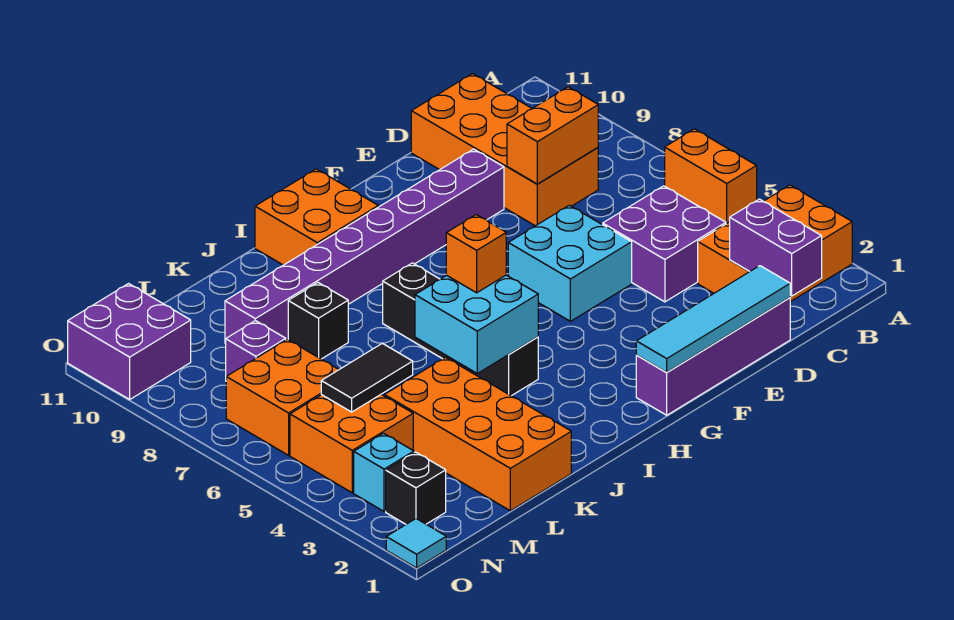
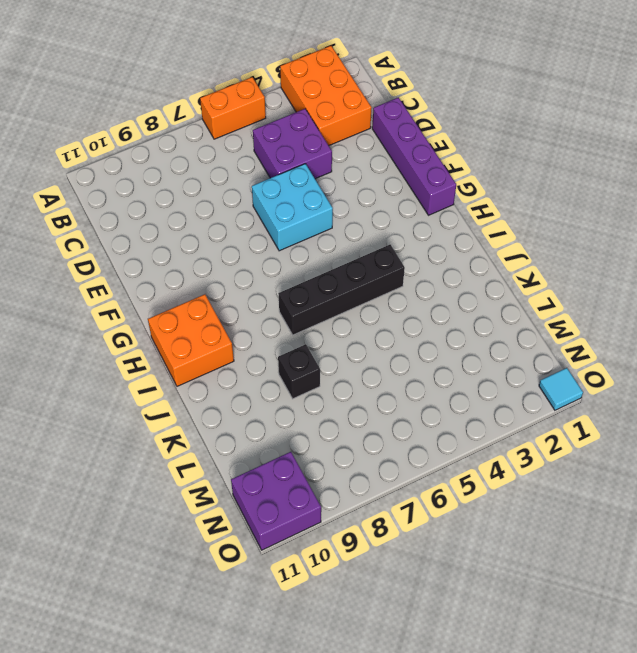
none -> orange brick C8:D11 level 1
none -> purple brick E9:L9 level 1
none -> orange brick K1:L4 level 1

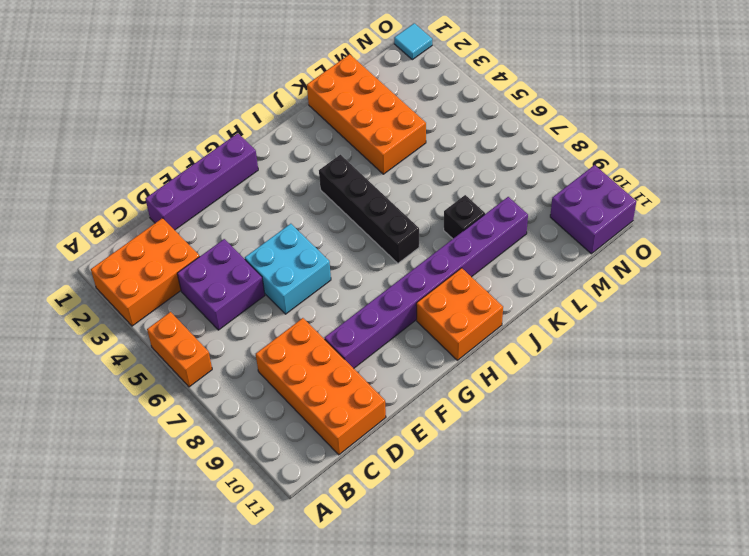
none -> orange brick M4:N5 level 1
none -> orange brick M6:N7 level 1
none -> purple brick M8 level 1

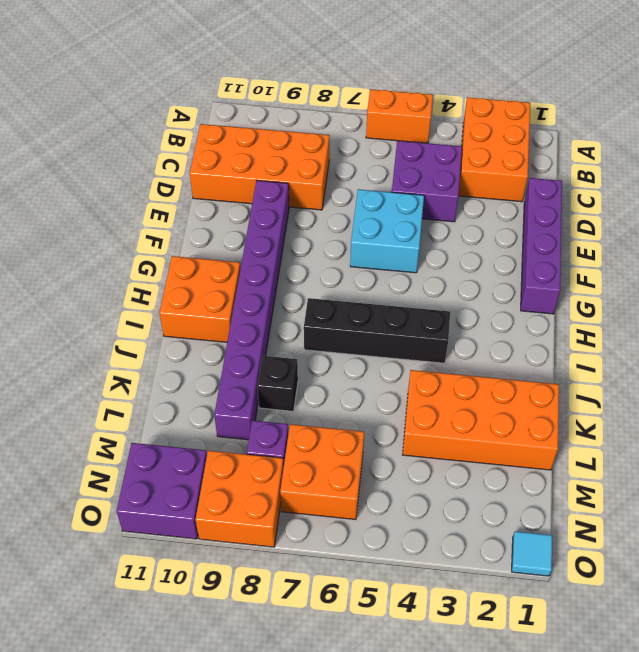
orange brick N8:O9 level 1 -> orange brick M4:N5 level 1
none -> black brick N2 level 1
none -> cyan brick N3 level 1
none -> purple brick C1:C2 level 2

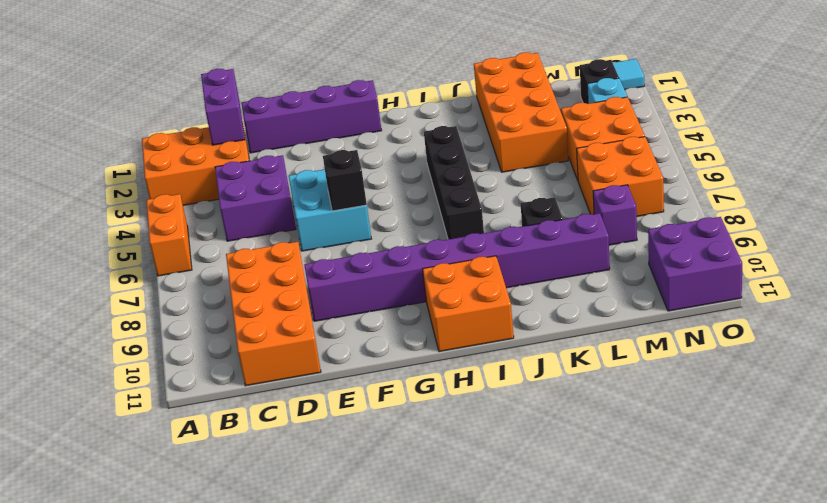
black brick F6 level 2 -> none
none -> orange brick C8:D8 level 2
none -> cyan tile D1:G1 level 2
none -> cyan brick I4:J5 level 2

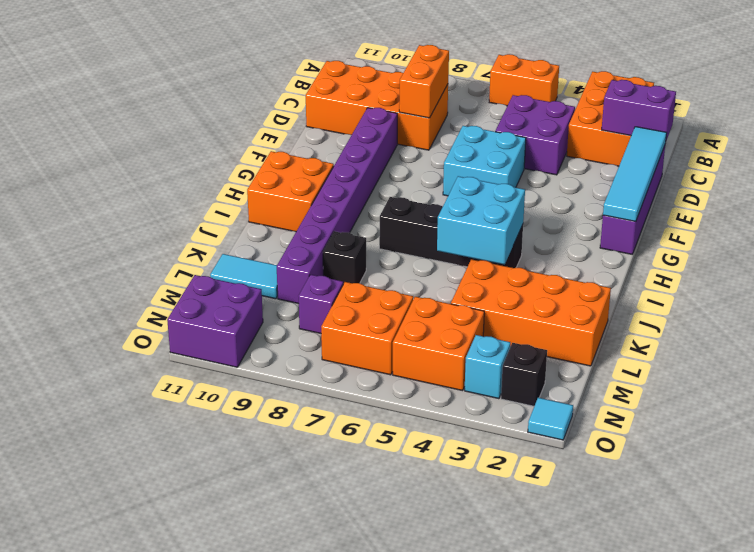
cyan tile L10:L11 level 1 -> none
none -> black tile L5:M5 level 2
none -> orange brick I5 level 3

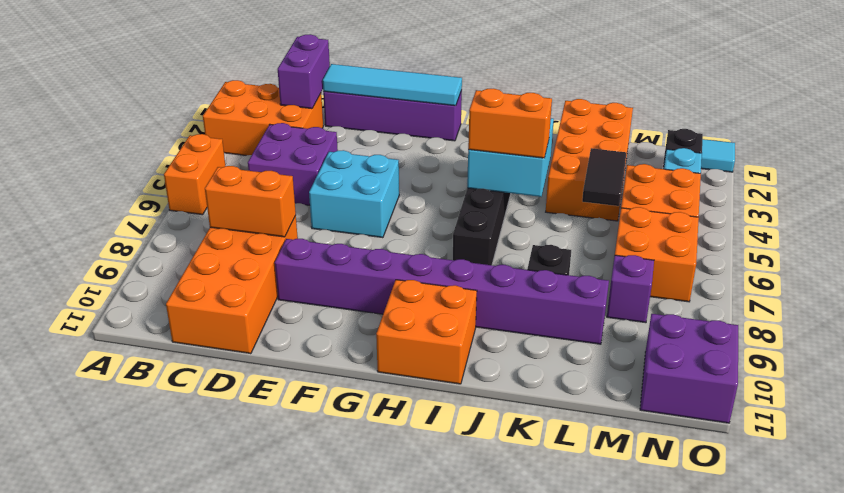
orange brick I5:J5 level 3 -> orange brick I5 level 3
black tile L4:L5 level 2 -> black tile L5:M5 level 2

